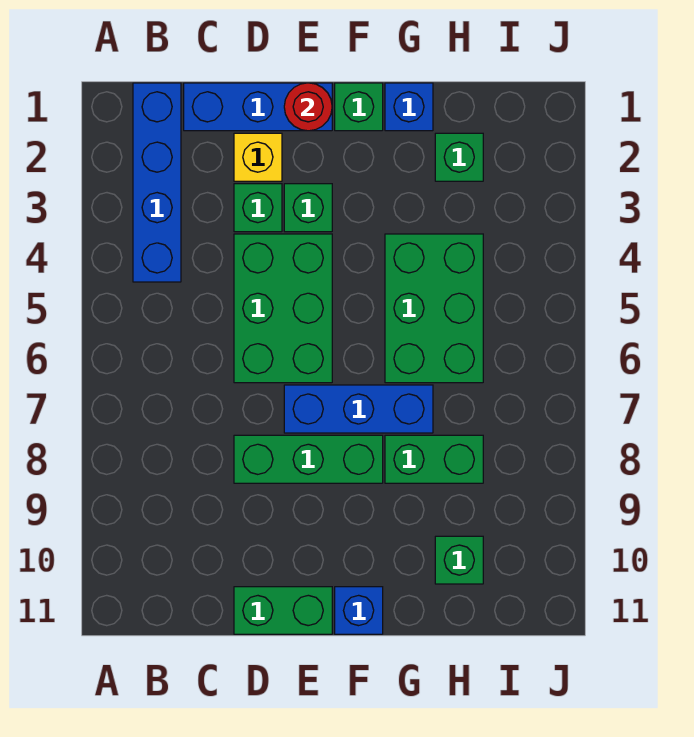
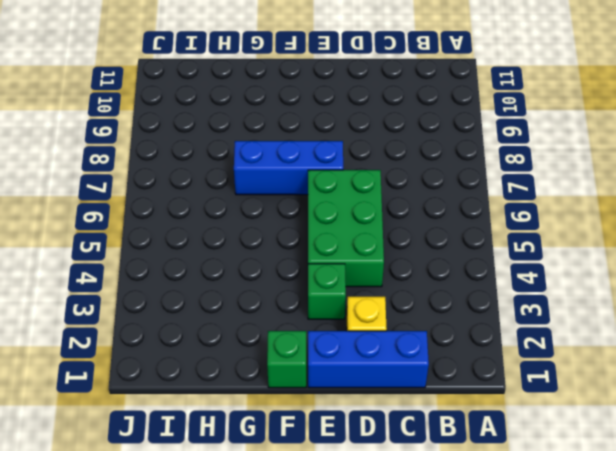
none -> blue brick B1:B4 level 1
none -> green brick D3 level 1
none -> green brick D8:F8 level 1

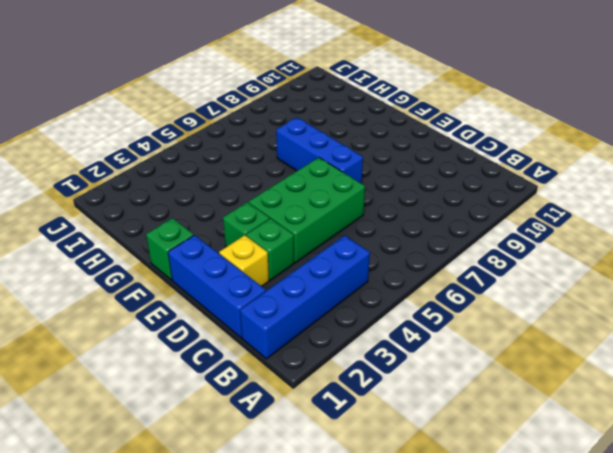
none -> green brick D8:F8 level 1
none -> green brick D11:E11 level 1
none -> blue brick F11 level 1

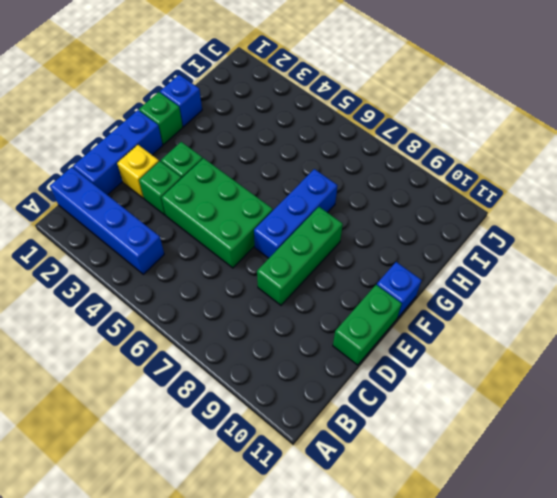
none -> green brick G4:H6 level 1
none -> green brick G8:H8 level 1
none -> green brick H2 level 1

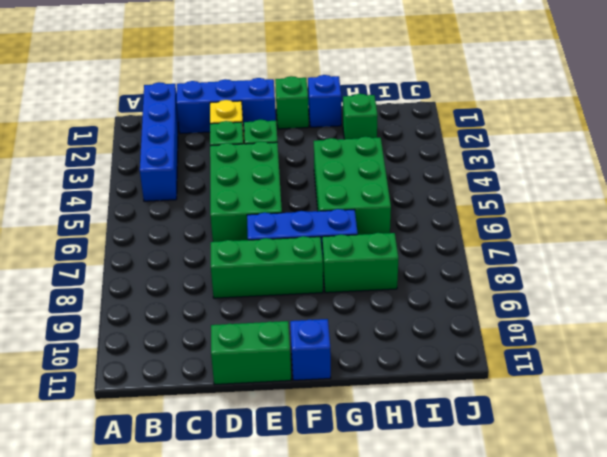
none -> green brick H10 level 1
none -> red round brick E1 level 2

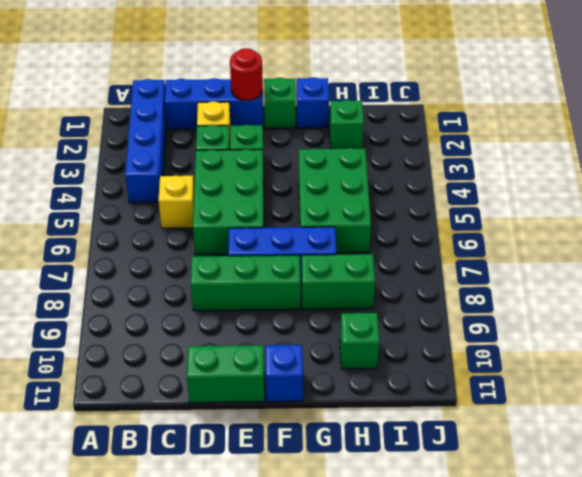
yellow brick C5 level 1 -> none

